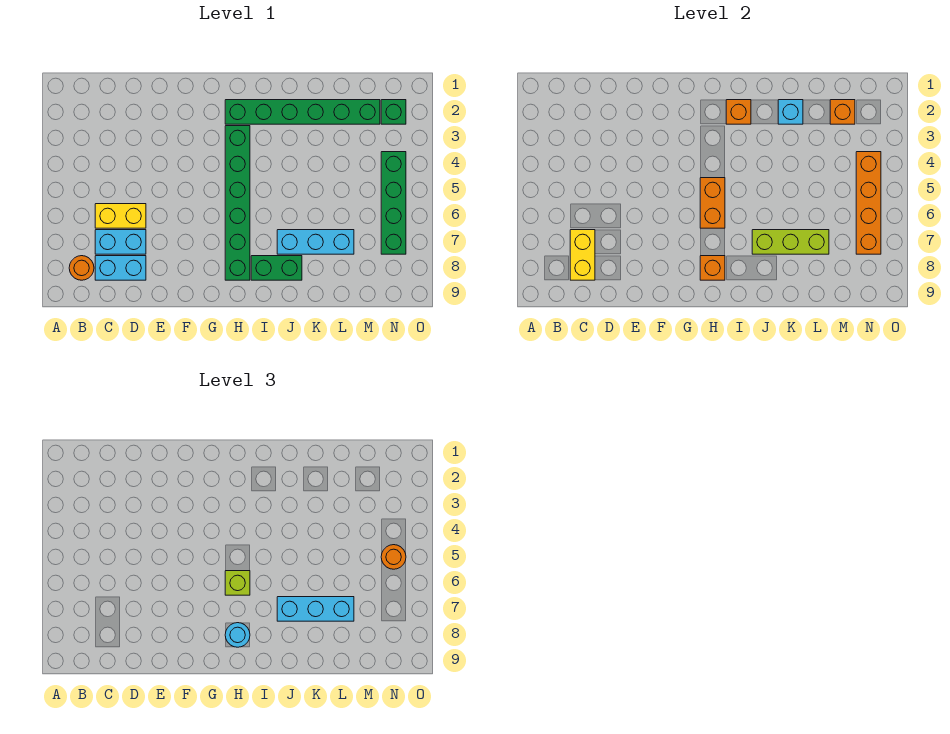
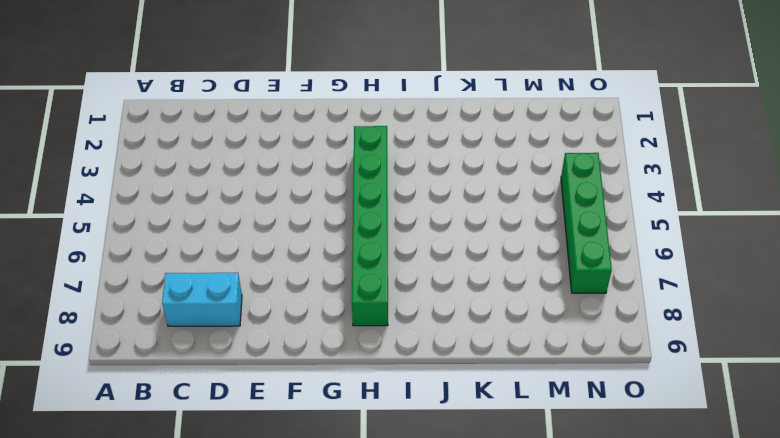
none -> orange round brick B8 level 1
none -> yellow brick C6:D6 level 1
none -> cyan brick C7:D7 level 1

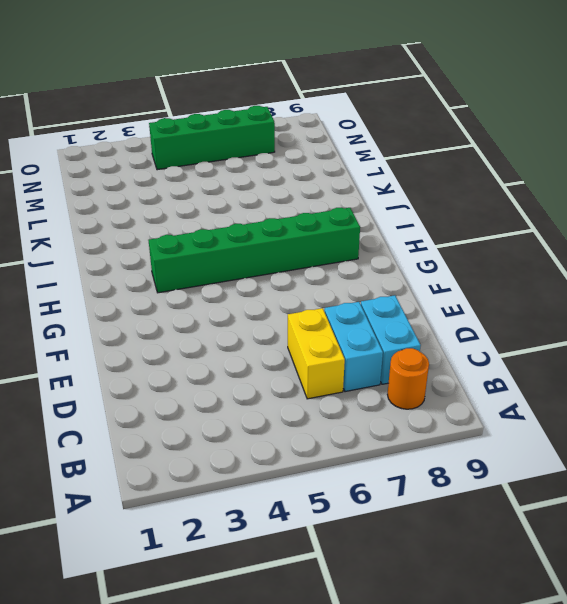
none -> green brick H2:M2 level 1
none -> green brick I8:J8 level 1
none -> cyan brick J7:L7 level 1

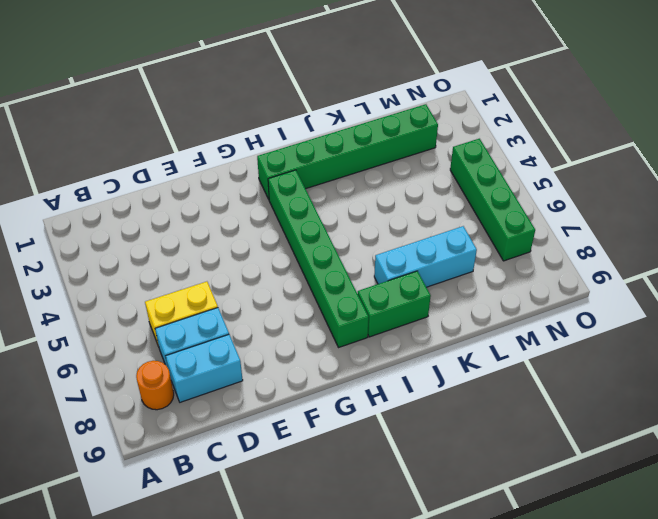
none -> green brick N2 level 1
none -> yellow brick C7:C8 level 2
none -> orange brick H5:H6 level 2

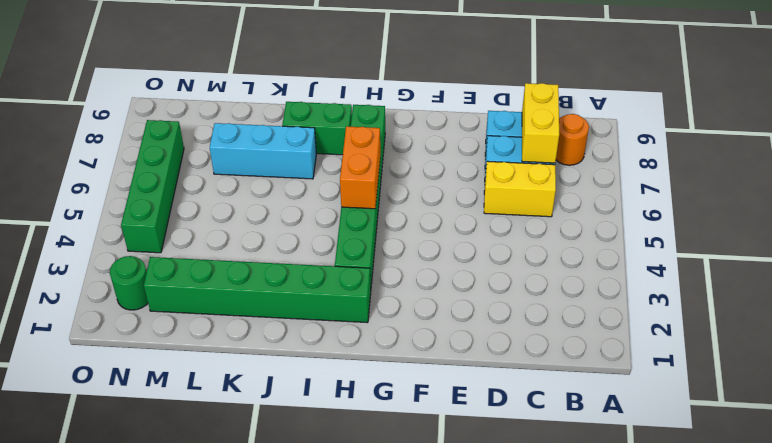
green round brick N2 level 1 -> green brick N2 level 1
none -> orange brick H8 level 2
none -> orange brick I2 level 2
none -> lime brick J7:L7 level 2

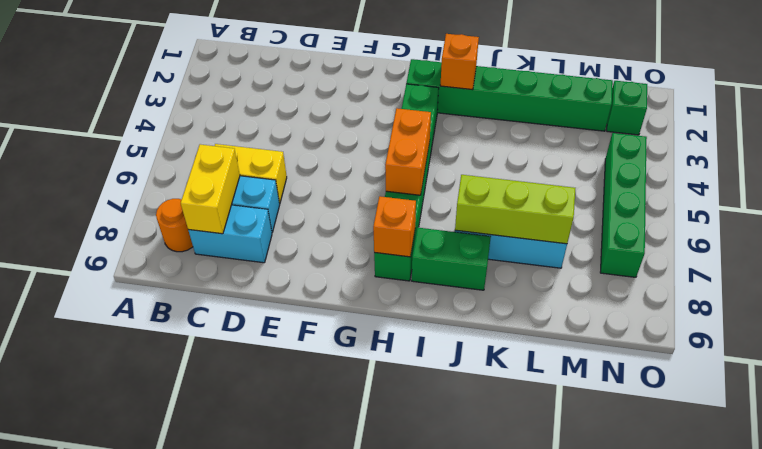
none -> cyan brick K2 level 2
none -> orange brick M2 level 2
none -> orange brick N4:N7 level 2

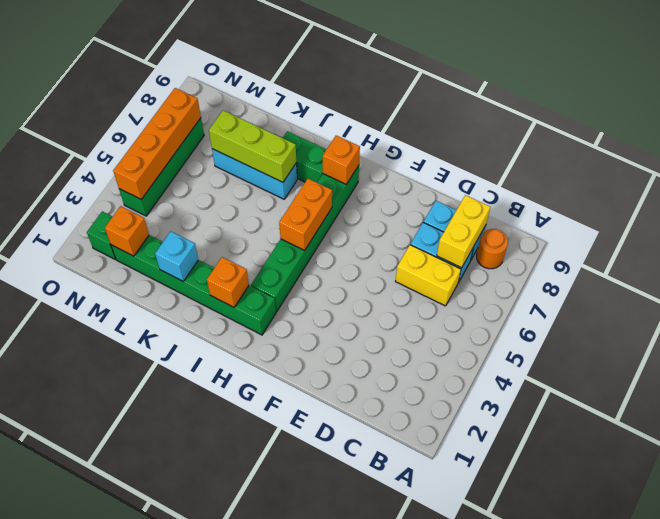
none -> lime brick H6 level 3
none -> cyan round brick H8 level 3
none -> cyan brick J7:L7 level 3

